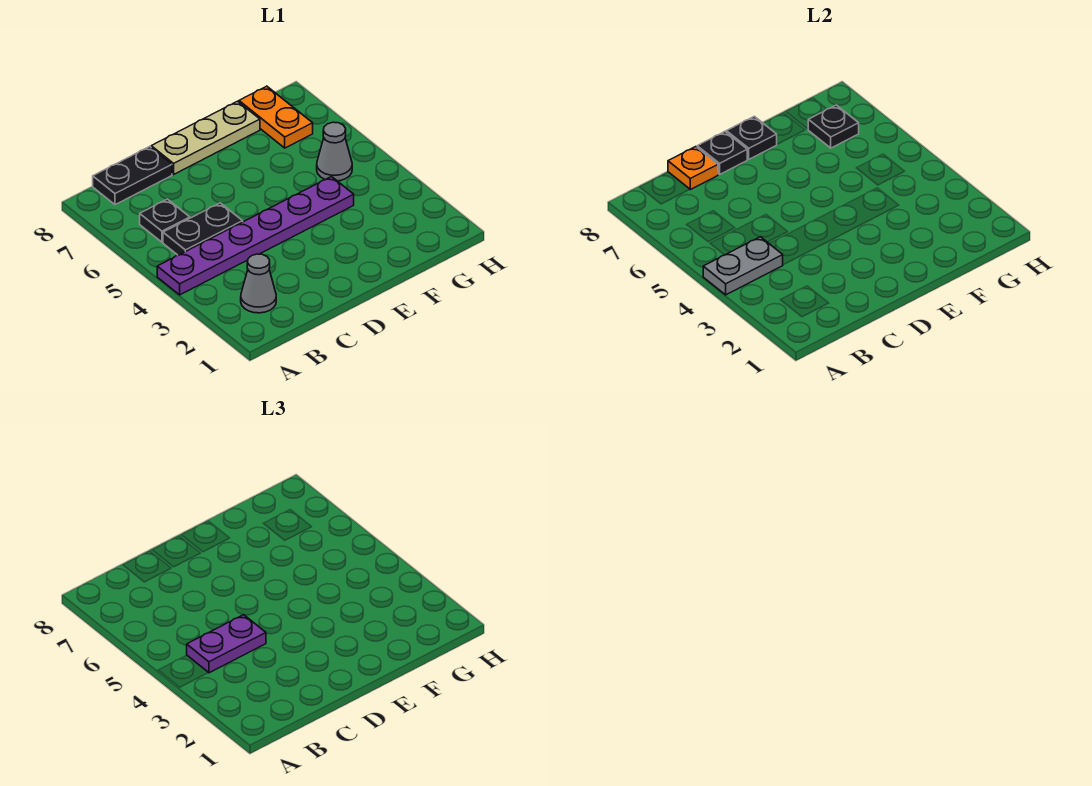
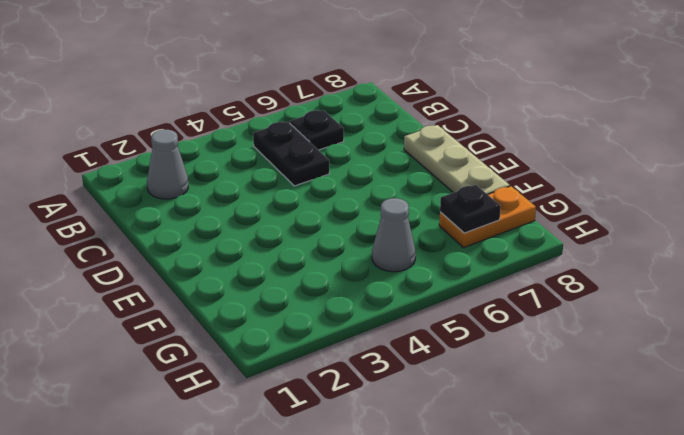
none -> purple plate A4:F4 level 1
none -> black plate B8:C8 level 1
none -> grey plate A4:B4 level 2

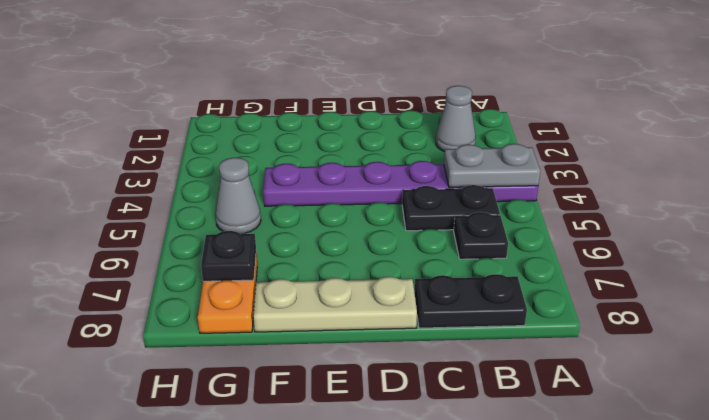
none -> orange plate C8 level 2
none -> black plate D8 level 2
none -> black plate E8 level 2

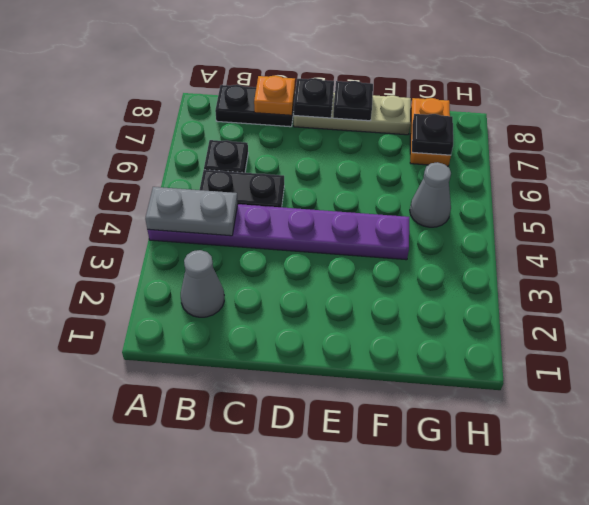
none -> purple plate B4:C4 level 3

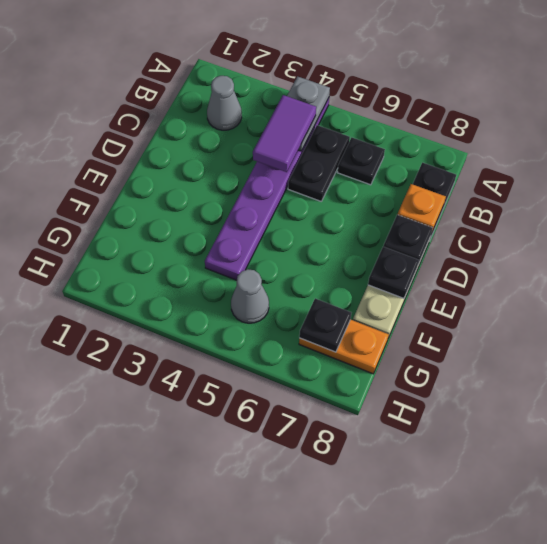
purple tile B4:C4 level 3 -> purple plate B4:C4 level 3

